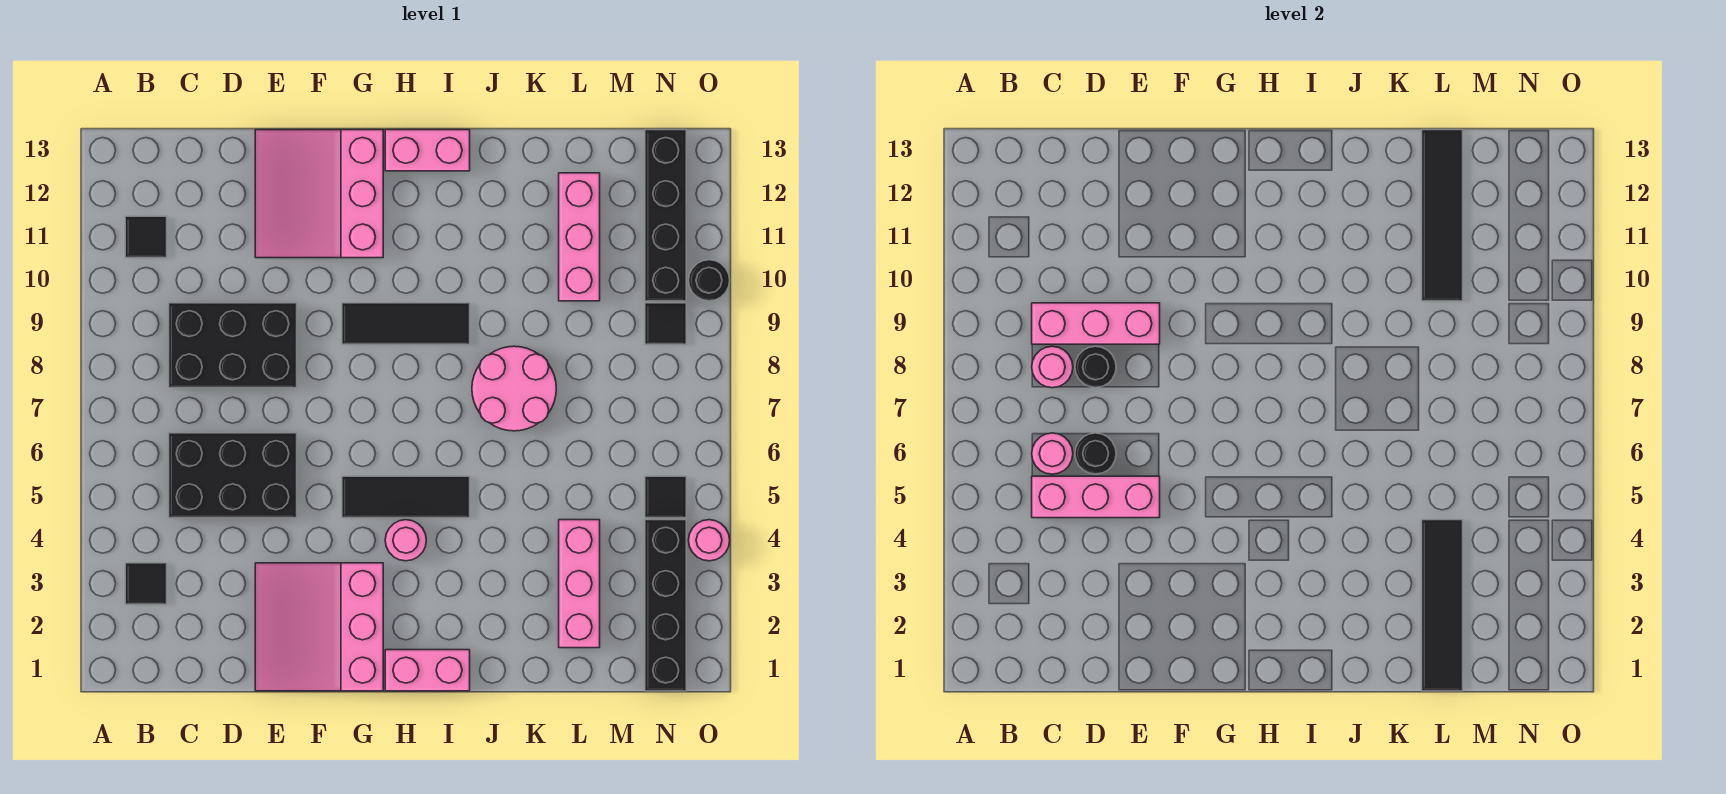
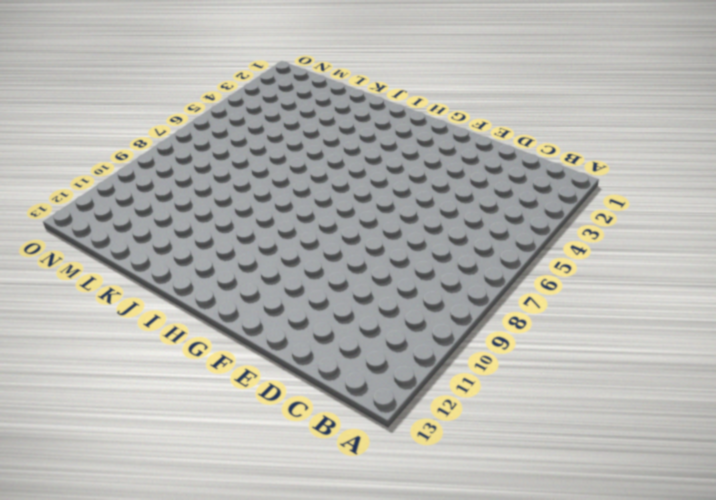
none -> black tile B3 level 1
none -> black tile B11 level 1
none -> black brick C5:E6 level 1

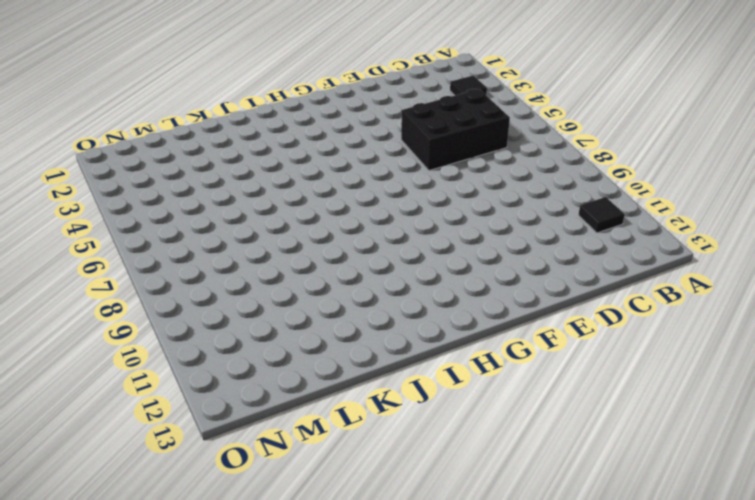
none -> black brick C8:E9 level 1
none -> pink slope E1:G3 level 1 top G
none -> pink slope E11:G13 level 1 top G

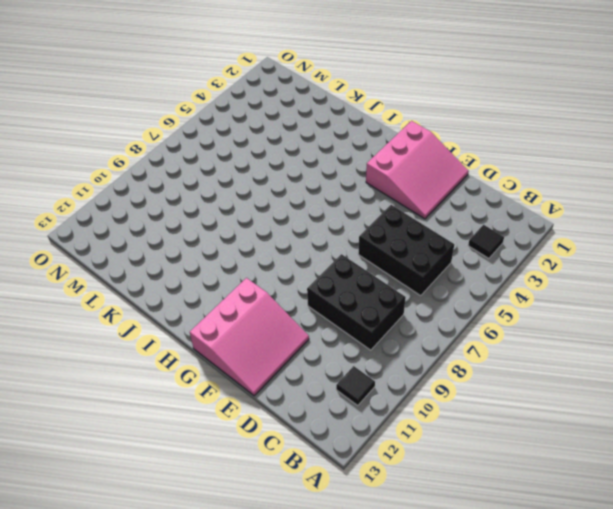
none -> black tile G5:I5 level 1
none -> black tile G9:I9 level 1
none -> pink brick H1:I1 level 1

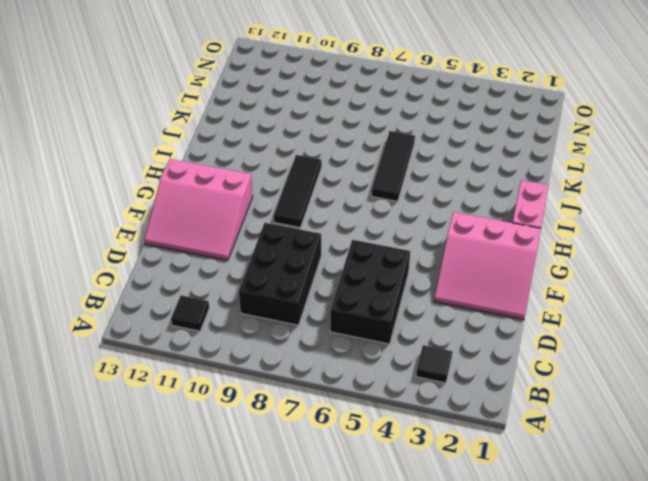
black tile I6:K6 level 1 -> black tile G5:I5 level 1
none -> pink round brick H4 level 1
none -> pink brick H13:I13 level 1
none -> pink round brick J7:K8 level 1

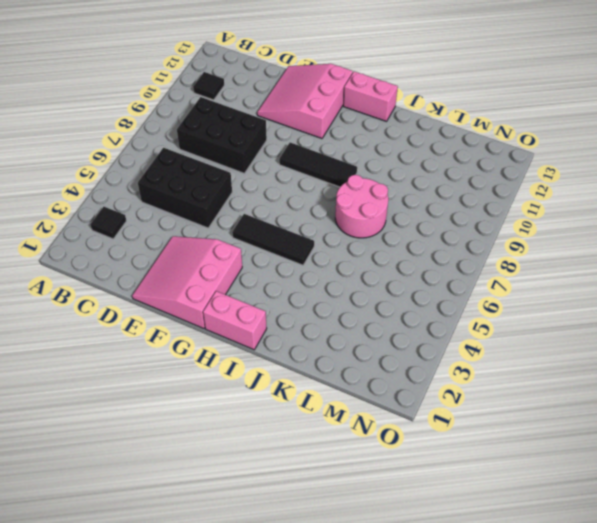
none -> pink round brick H4 level 1
none -> pink brick L2:L4 level 1
none -> pink brick L10:L12 level 1

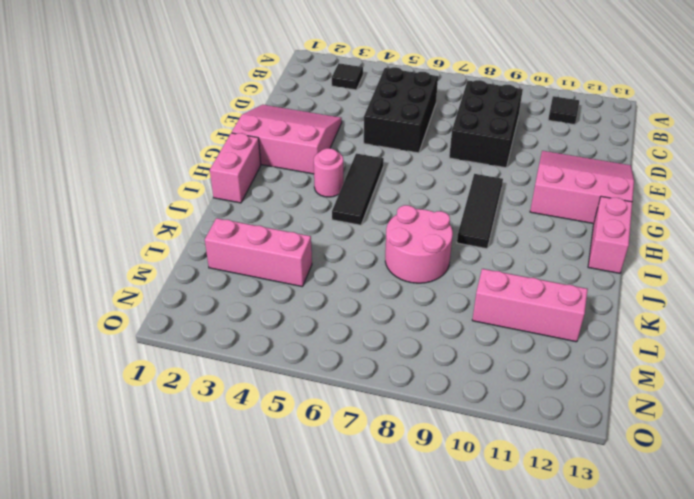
none -> black brick N1:N4 level 1
none -> black tile N5 level 1
none -> black tile N9 level 1

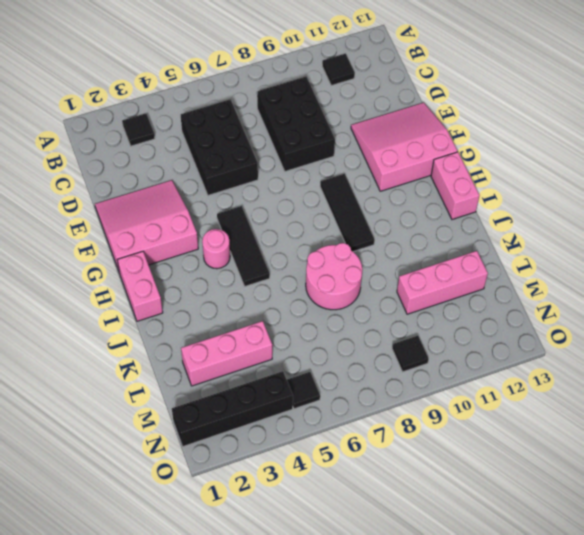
none -> black brick N10:N13 level 1
none -> pink round brick O4 level 1
none -> black round brick O10 level 1

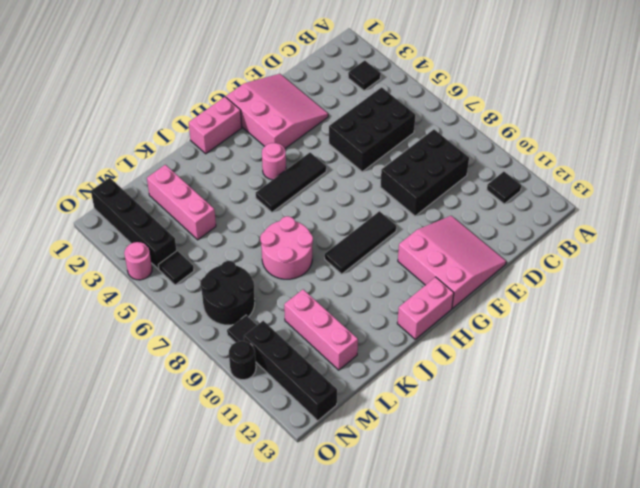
black round brick M7:N8 level 1 -> none
none -> pink brick C5:E5 level 2
none -> pink round brick C6 level 2
none -> pink round brick C8 level 2

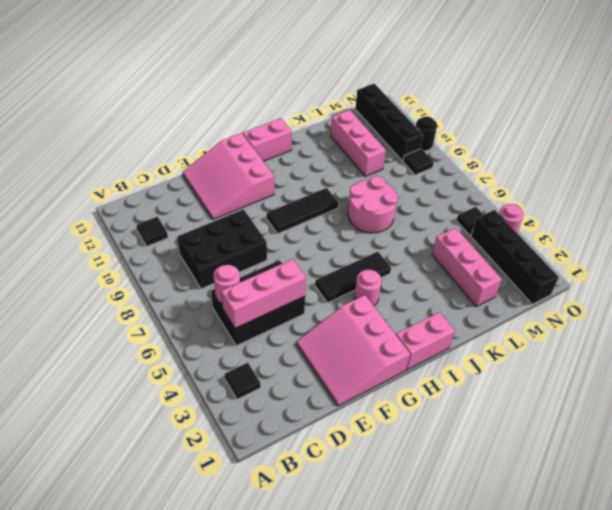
none -> pink round brick C8 level 2
none -> pink brick C9:E9 level 2
none -> black round brick D6 level 2

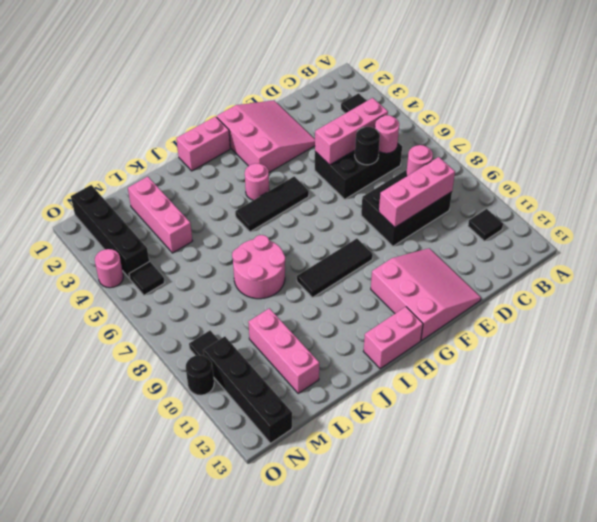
none -> black round brick D8 level 2
none -> black tile L1:L4 level 2
none -> black tile L10:L13 level 2

